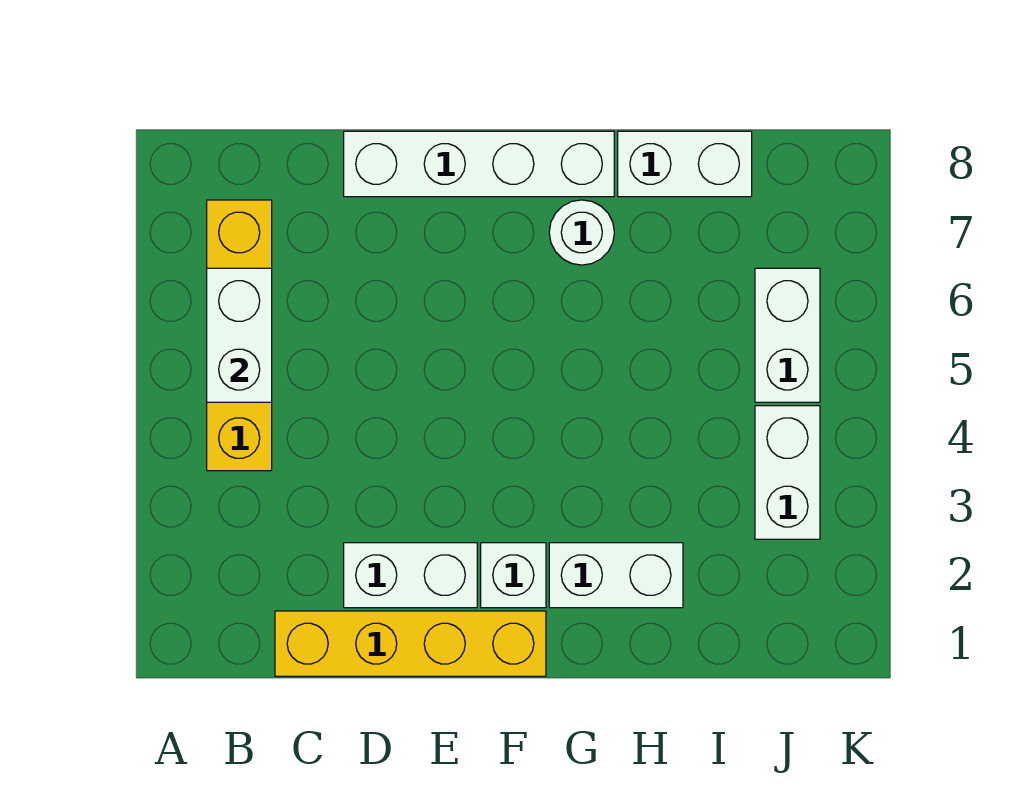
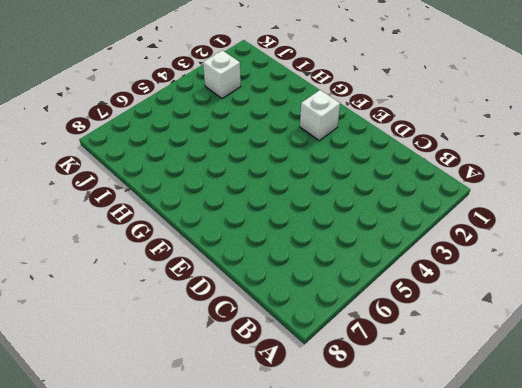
white brick J3 level 1 -> white brick J3:J4 level 1
none -> yellow brick B4:B7 level 1
none -> yellow brick C1:F1 level 1

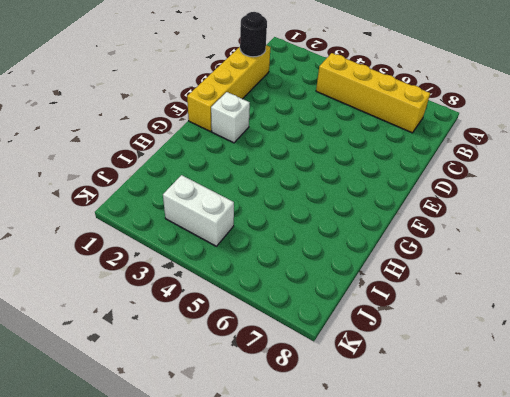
black round brick C1 level 2 -> none
none -> white brick D2:E2 level 1
none -> white brick D8:G8 level 1

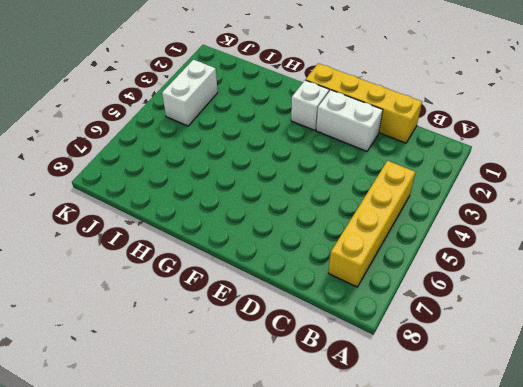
none -> white brick D8:G8 level 1
none -> white brick G2:H2 level 1

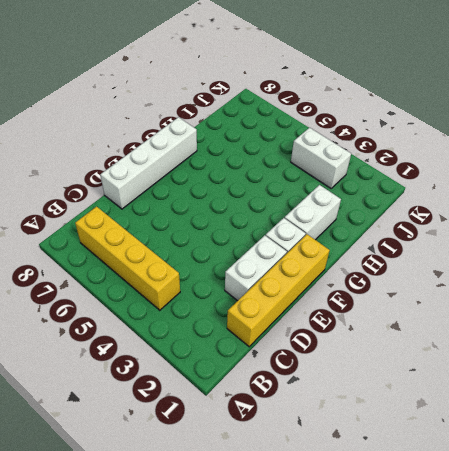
none -> white round brick G7 level 1
none -> white brick H8:I8 level 1

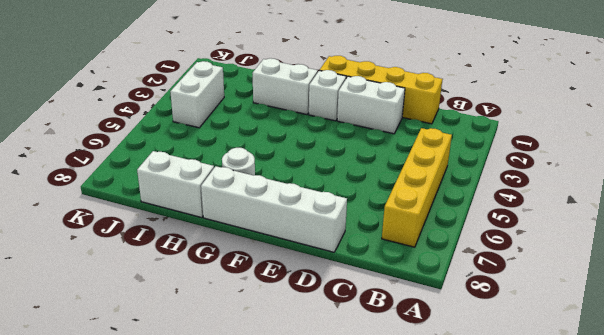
none -> white brick J5:J6 level 1
none -> white brick B5:B6 level 2

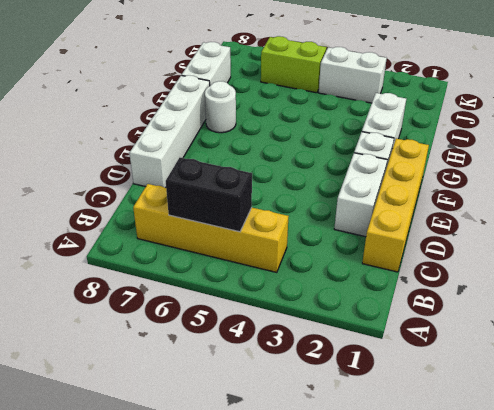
black brick B5:B6 level 2 -> white brick B5:B6 level 2
lime brick J5:J6 level 1 -> white brick J5:J6 level 1

